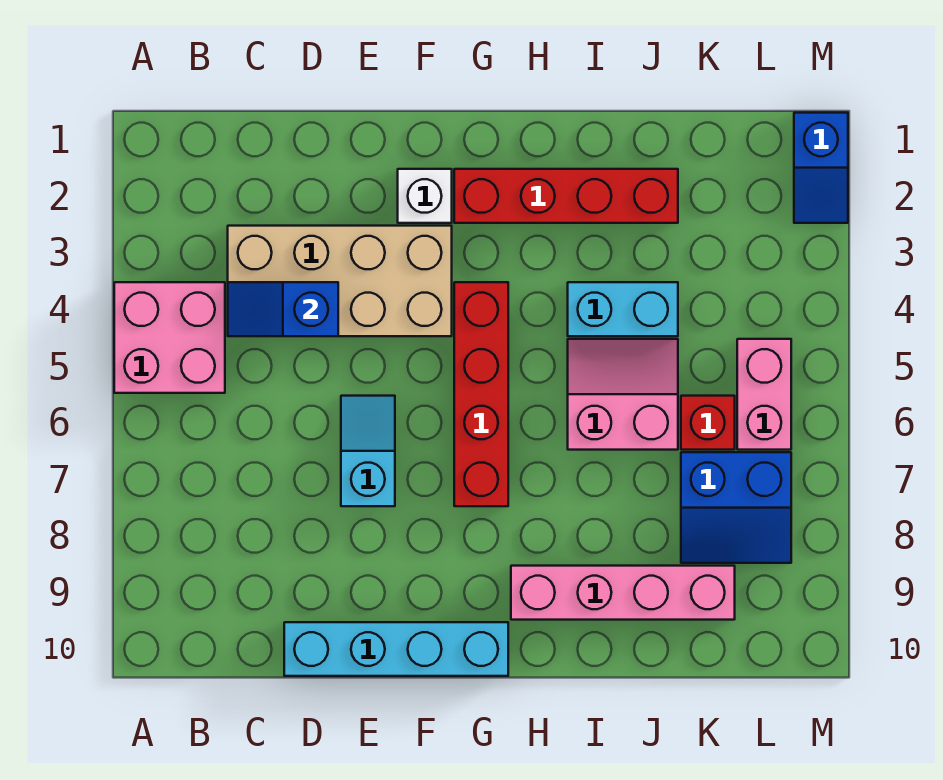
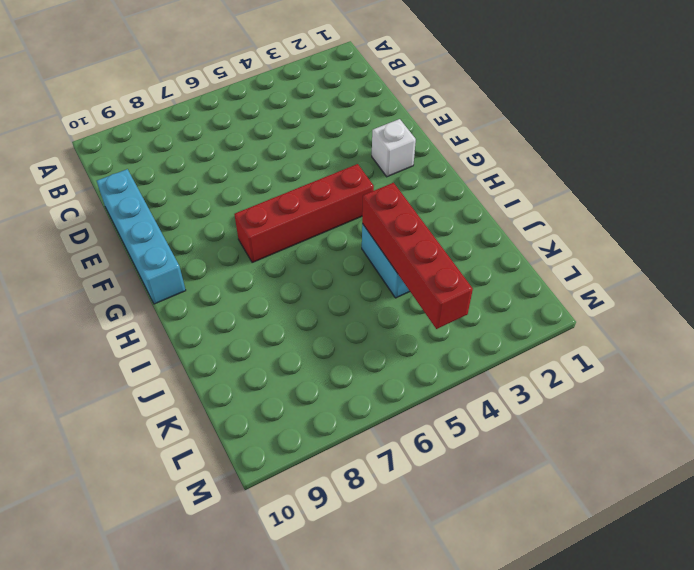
red brick I4:L4 level 2 -> red brick G2:J2 level 1
none -> pink brick A4:B5 level 1
none -> tan brick C3:F4 level 1
none -> cyan slope E6:E7 level 1 top 7

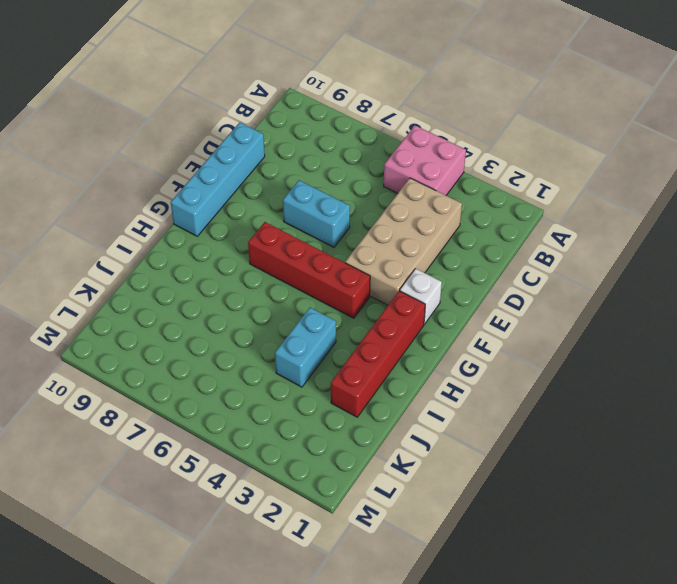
cyan brick E6:E7 level 1 -> cyan slope E6:E7 level 1 top 7
none -> pink brick H9:K9 level 1
none -> pink slope I5:J6 level 1 top 6
none -> red brick K6 level 1

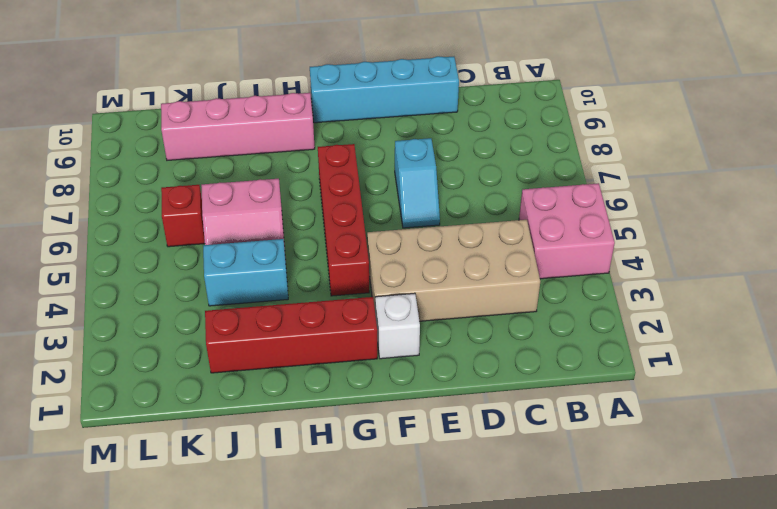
none -> blue slope K7:L8 level 1 top 7
none -> pink brick L5:L6 level 1
none -> blue slope M1:M2 level 1 top 1

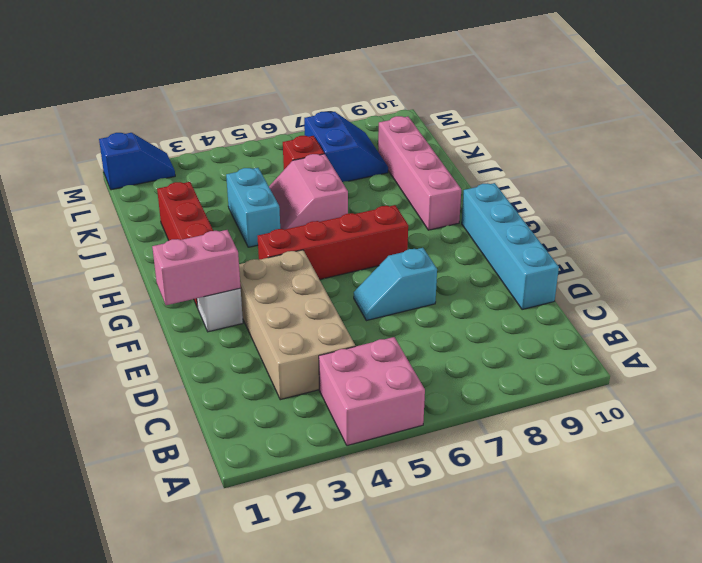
pink brick F1:F2 level 2 -> pink brick L5:L6 level 1
none -> blue slope C4:D4 level 2 top D

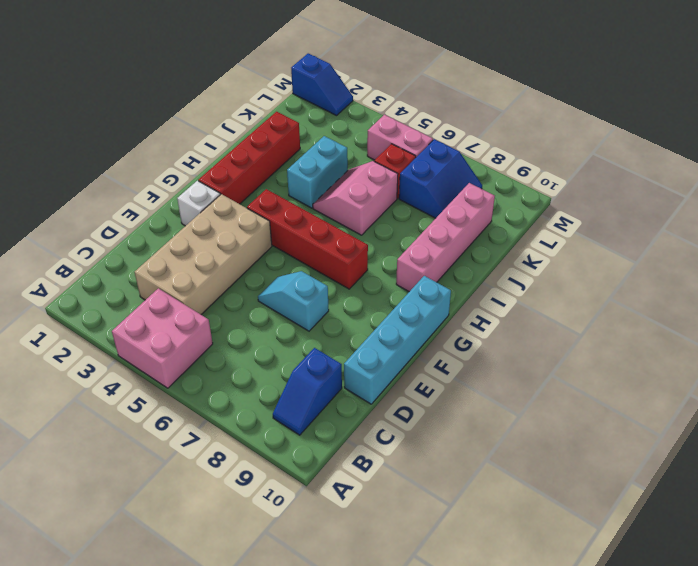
blue slope B9:C9 level 1 top C -> blue slope C4:D4 level 2 top D

